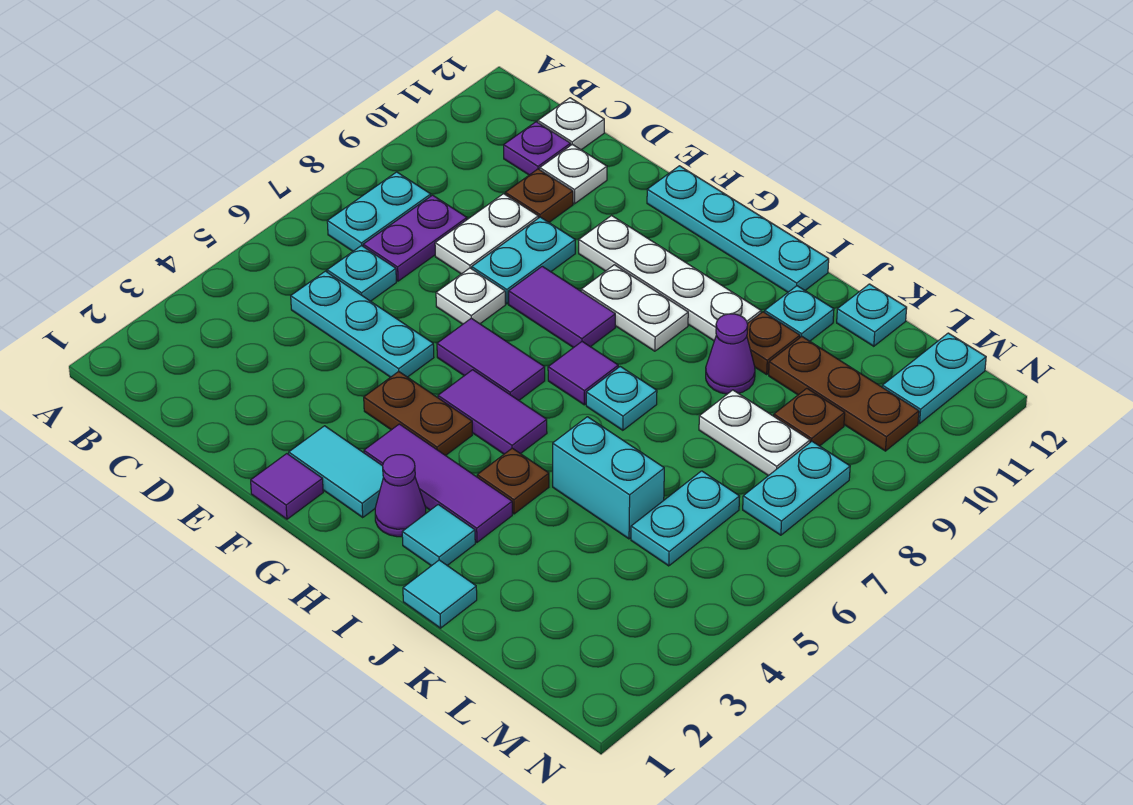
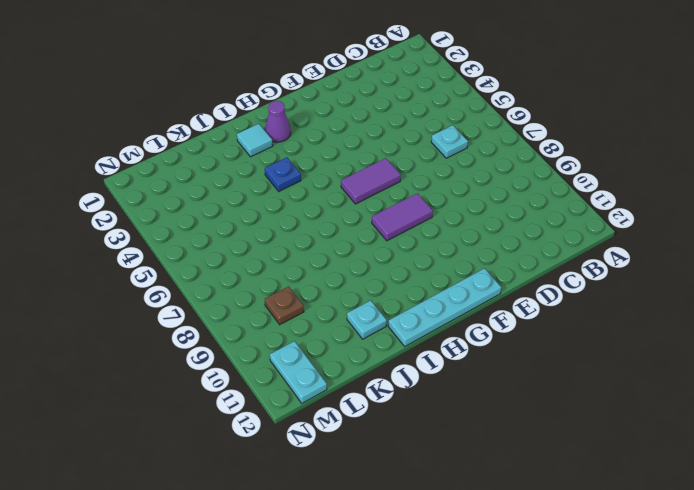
blue plate I4 level 1 -> brown plate I4 level 1
none -> cyan plate B7:B8 level 1
none -> cyan plate C5:E5 level 1
none -> purple plate C7:C8 level 1
none -> purple plate C11 level 1

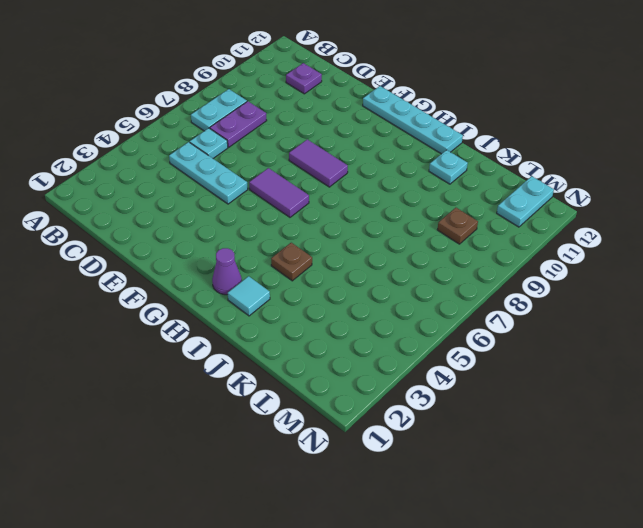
none -> white plate C12 level 1
none -> white plate D8:D9 level 1
none -> brown plate D10 level 1
none -> white plate D11 level 1

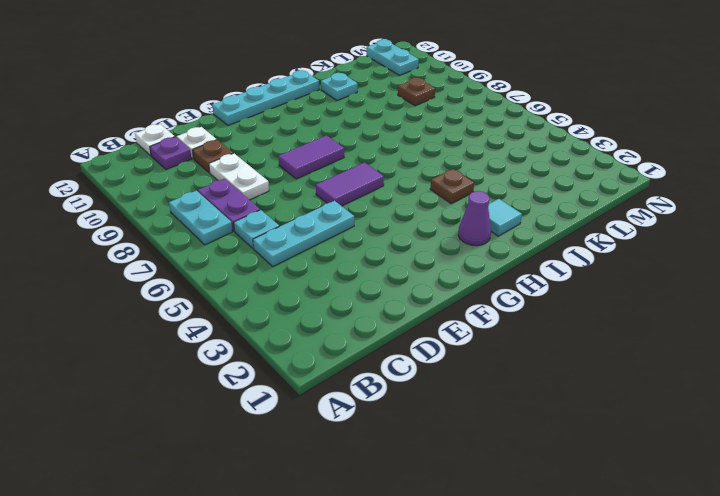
none -> white plate E7 level 1
none -> cyan plate E8:E9 level 1
none -> purple tile F1 level 1
none -> cyan tile F2:G2 level 1

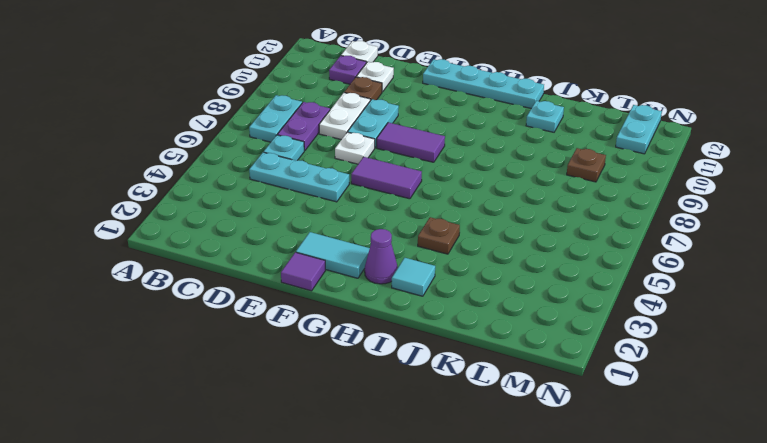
none -> brown plate F4:G4 level 1
none -> white plate F10:I10 level 1
none -> purple tile G3:I3 level 1
none -> purple tile G5:H5 level 1

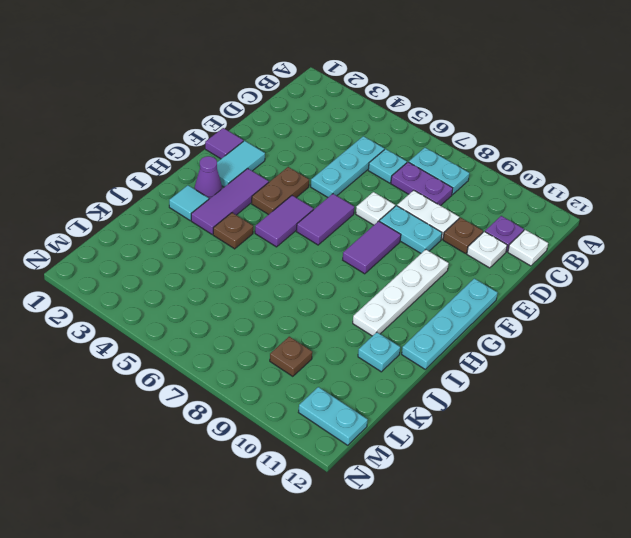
none -> white plate G9:H9 level 1
none -> purple tile H7 level 1
none -> cyan plate I7 level 1
none -> cyan tile J1 level 1

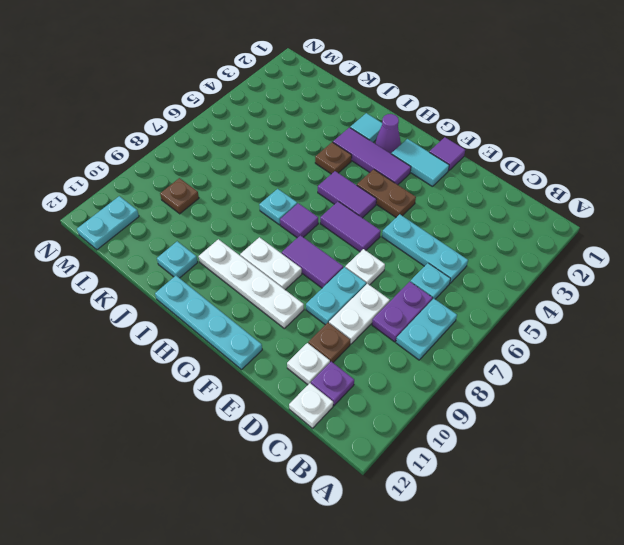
none -> cyan tile J1 level 1
none -> cyan brick J5:K5 level 1
none -> purple cone J9 level 1
none -> brown plate J10 level 1

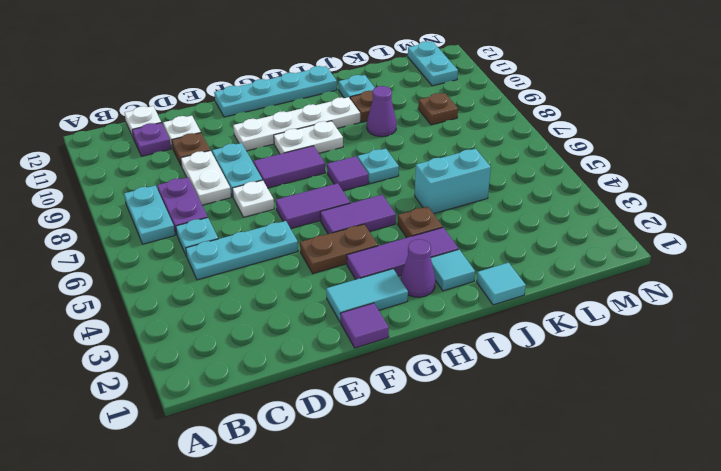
none -> white plate K8:L8 level 1
none -> brown plate K10:M10 level 1
none -> cyan plate K12 level 1
none -> cyan plate L5:L6 level 1

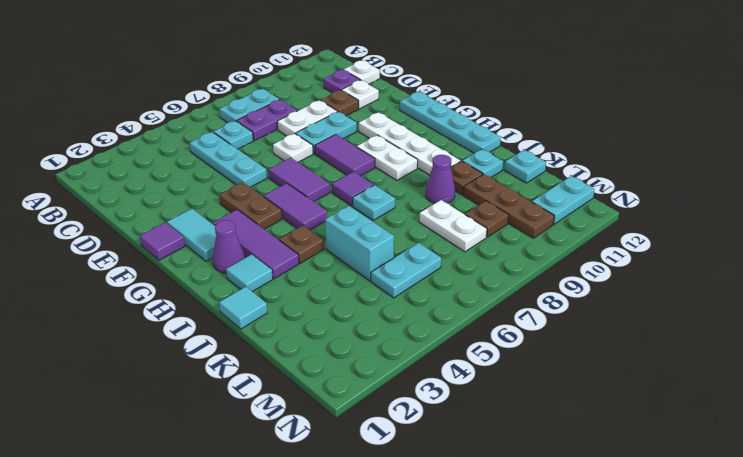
none -> cyan plate M7:M8 level 1

